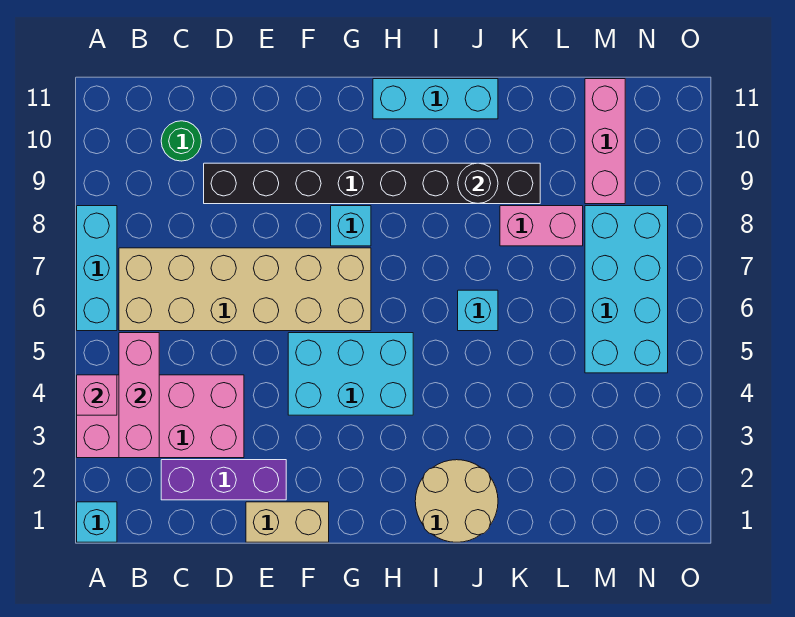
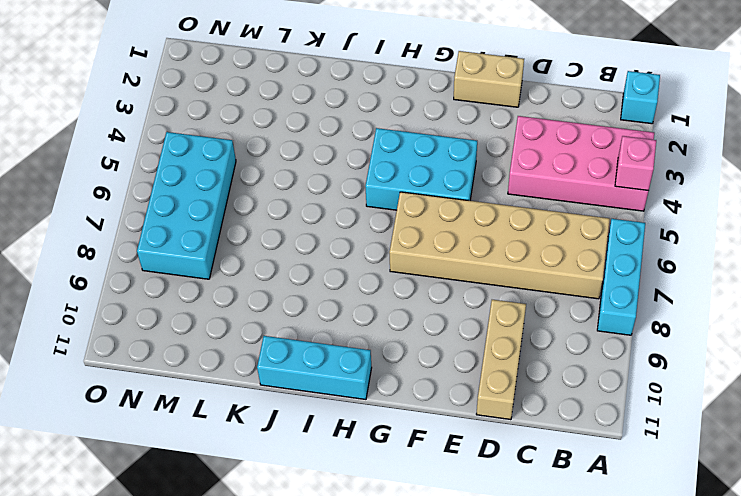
tan brick D9:D11 level 1 -> black brick D9:K9 level 1
none -> purple brick C2:E2 level 1
none -> green round brick C10 level 1
none -> cyan brick G8 level 1

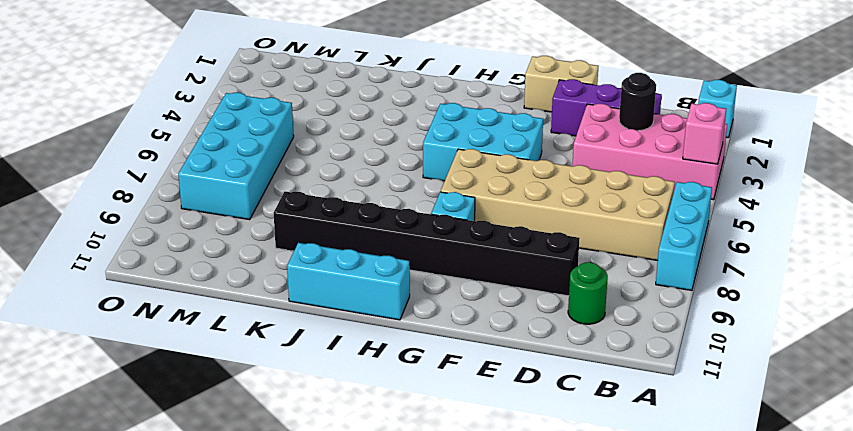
black round brick C3 level 2 -> black round brick J9 level 2
none -> tan round brick I1:J2 level 1
none -> cyan brick J6 level 1
none -> pink brick K8:L8 level 1

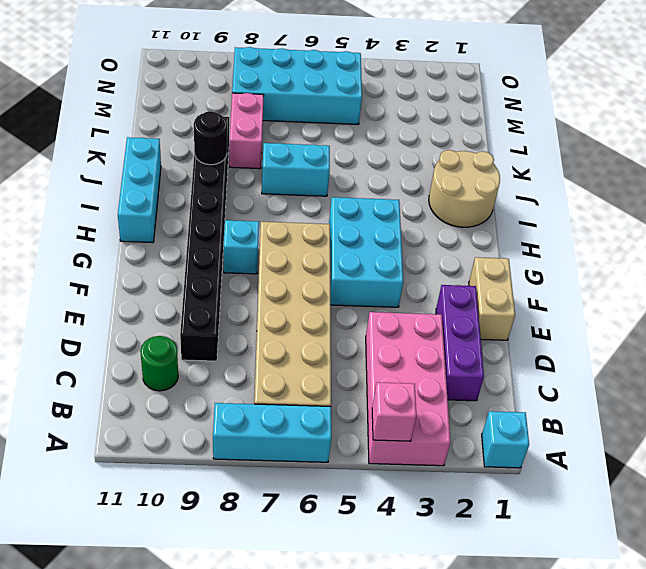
cyan brick J6:J7 level 1 -> cyan brick J6 level 1
none -> pink brick M9:M11 level 1
none -> pink brick B3:B5 level 2

